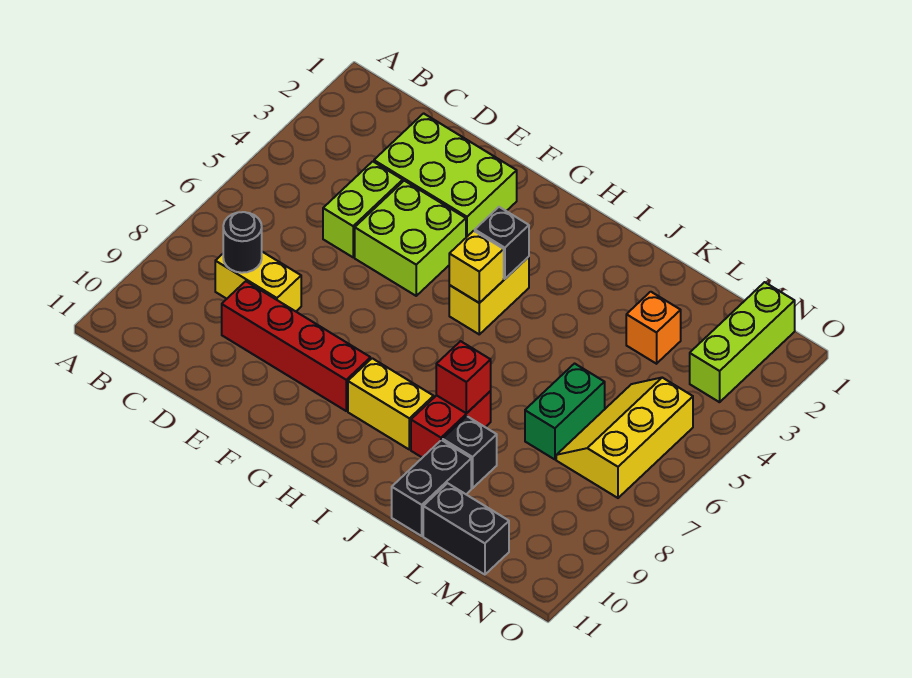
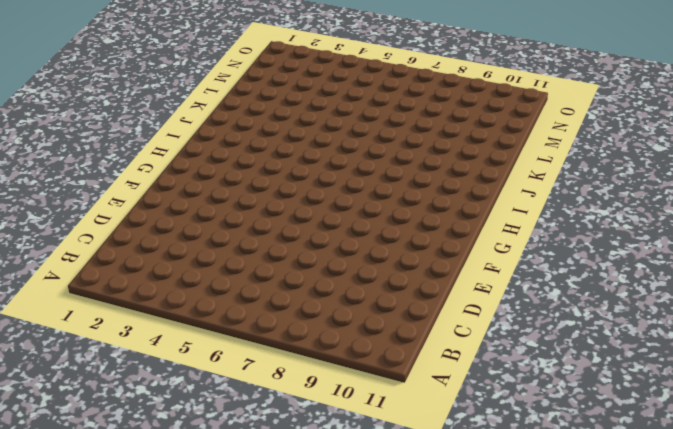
none -> yellow brick C8:D8 level 1
none -> lime brick D2:F3 level 1
none -> lime brick D4:D5 level 1

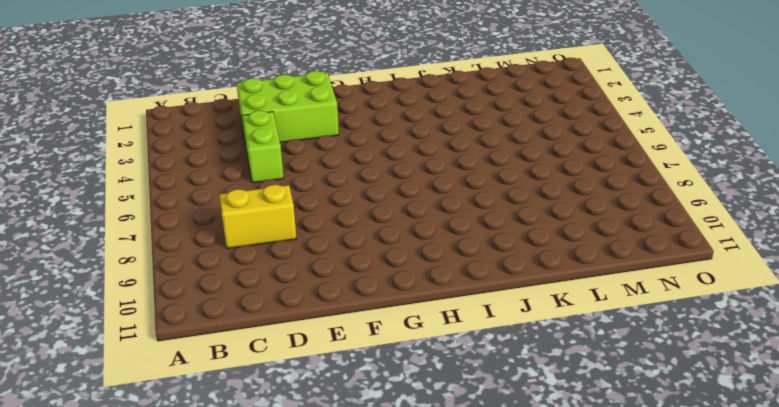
none -> red brick D9:G9 level 1
none -> lime brick E4:F5 level 1
none -> yellow brick H4:H5 level 1

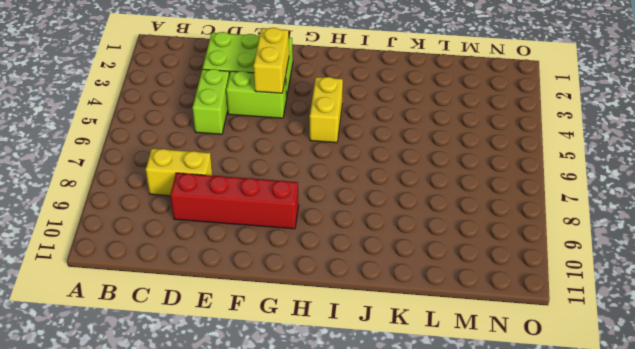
lime brick E4:F4 level 1 -> lime brick E4:F5 level 1
yellow brick F3:F4 level 2 -> yellow brick H9:I9 level 1
none -> red brick J8:J9 level 1
none -> black brick K9 level 1
none -> black brick K10:K11 level 1

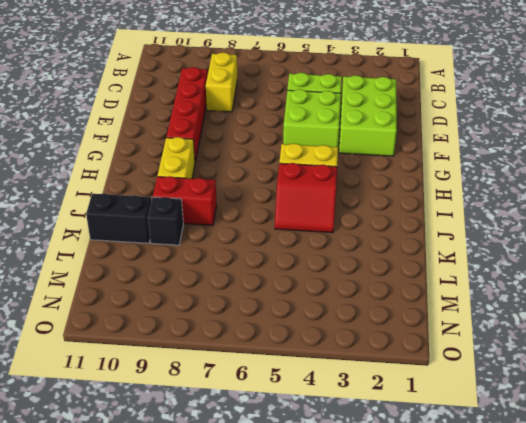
red slope I4:J5 level 1 top I -> none
none -> orange brick L3 level 1
none -> green brick L6:L7 level 1
none -> black brick L11:M11 level 1

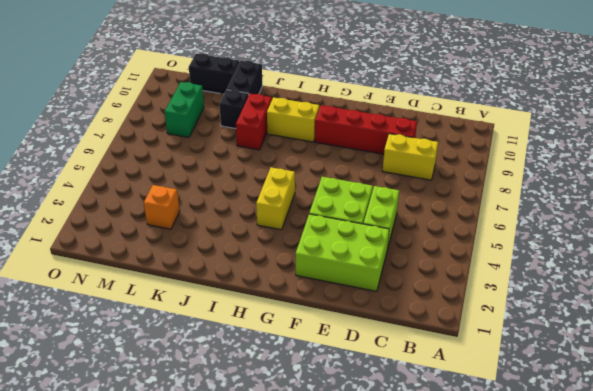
green brick M8:M9 level 1 -> green brick L6:L7 level 1
none -> yellow slope M5:N7 level 1 top N
none -> lime brick N1:N3 level 1
none -> black round brick C8 level 2

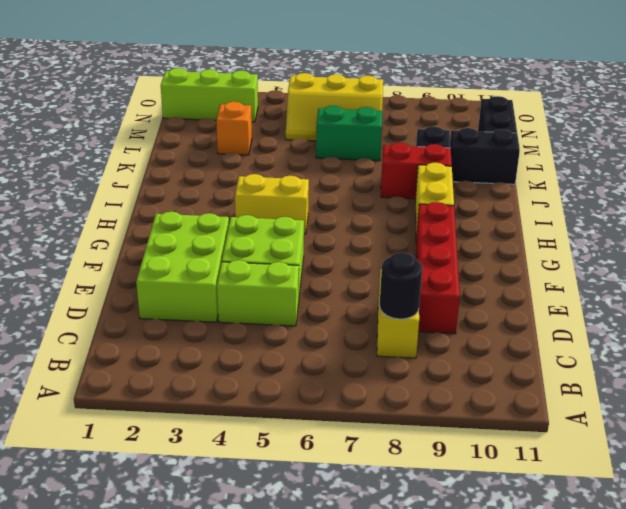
none -> black brick H4 level 2
none -> yellow brick H5 level 2
none -> red brick J8 level 2

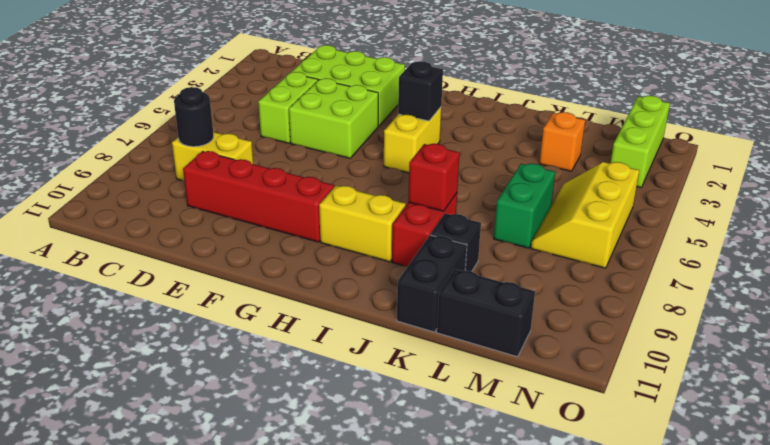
none -> yellow brick H5 level 2

